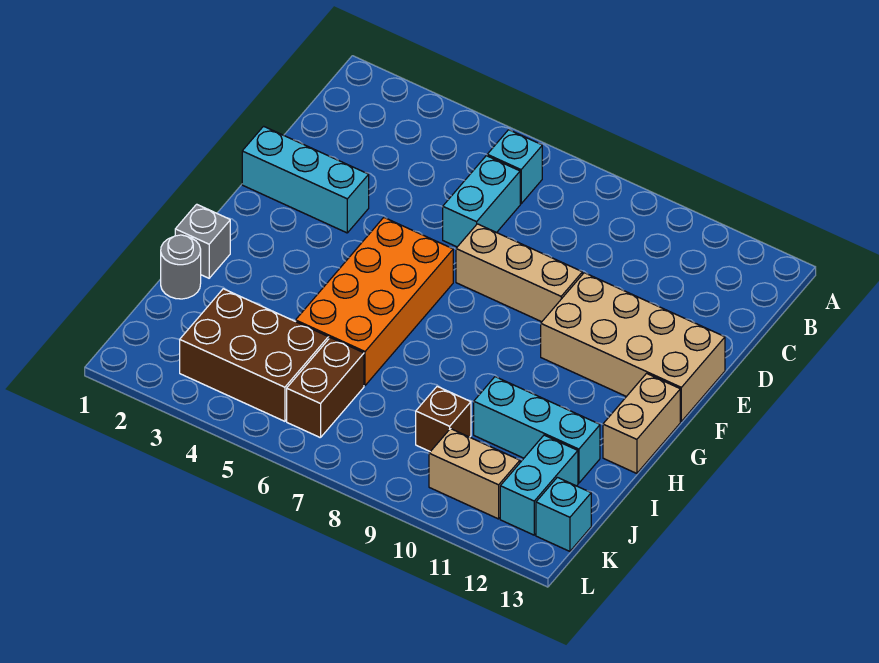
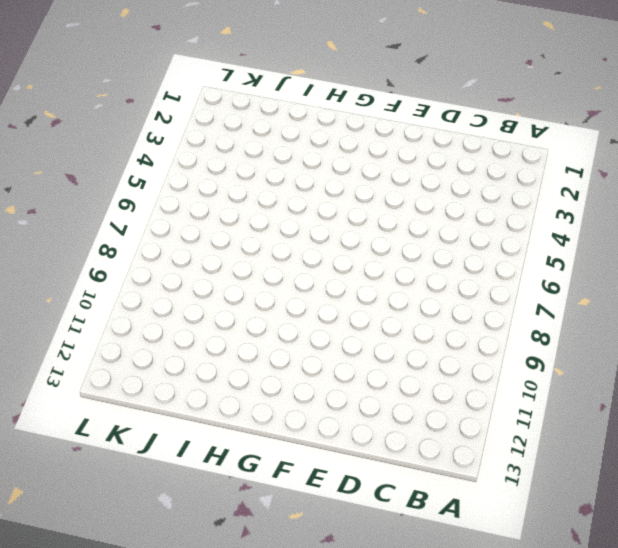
none -> cyan brick B6 level 1
none -> cyan brick C6:D6 level 1
none -> cyan brick E1:E3 level 1

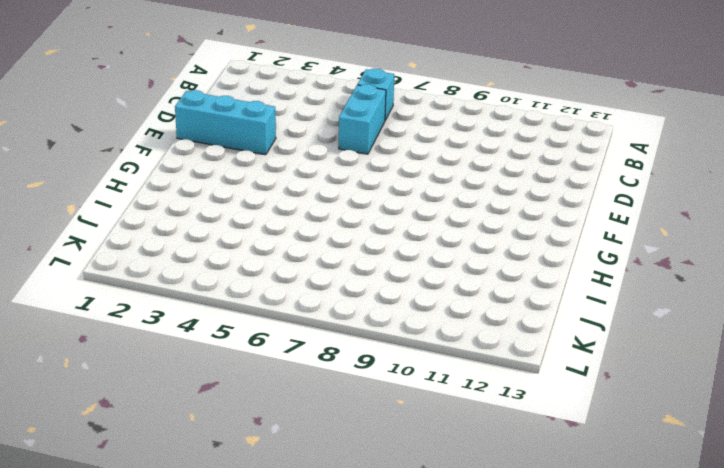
none -> tan brick E7:E9 level 1
none -> tan brick E10:F13 level 1
none -> orange brick F5:I6 level 1

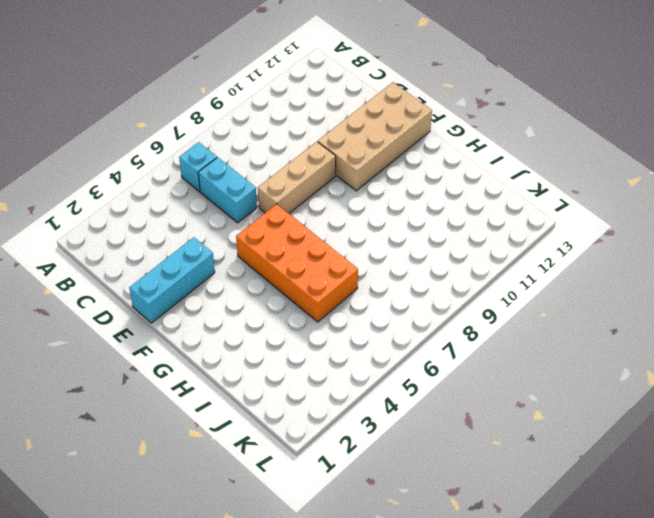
none -> tan brick G13:H13 level 1
none -> grey brick H1 level 1
none -> grey round brick I1 level 1

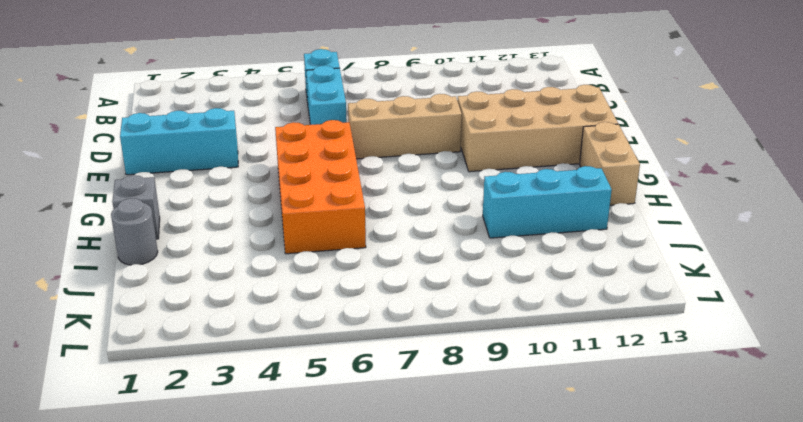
none -> brown brick J3:K5 level 1
none -> brown brick J6:K6 level 1
none -> brown brick J9 level 1

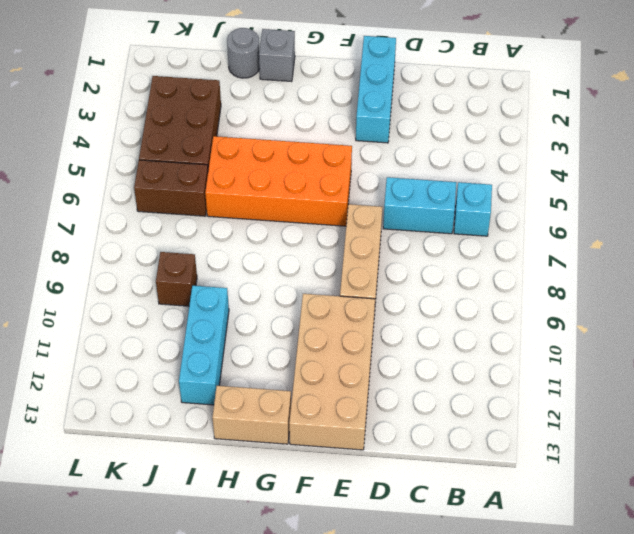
none -> cyan brick J12:K12 level 1
none -> tan brick K10:K11 level 1
none -> cyan brick K13 level 1

